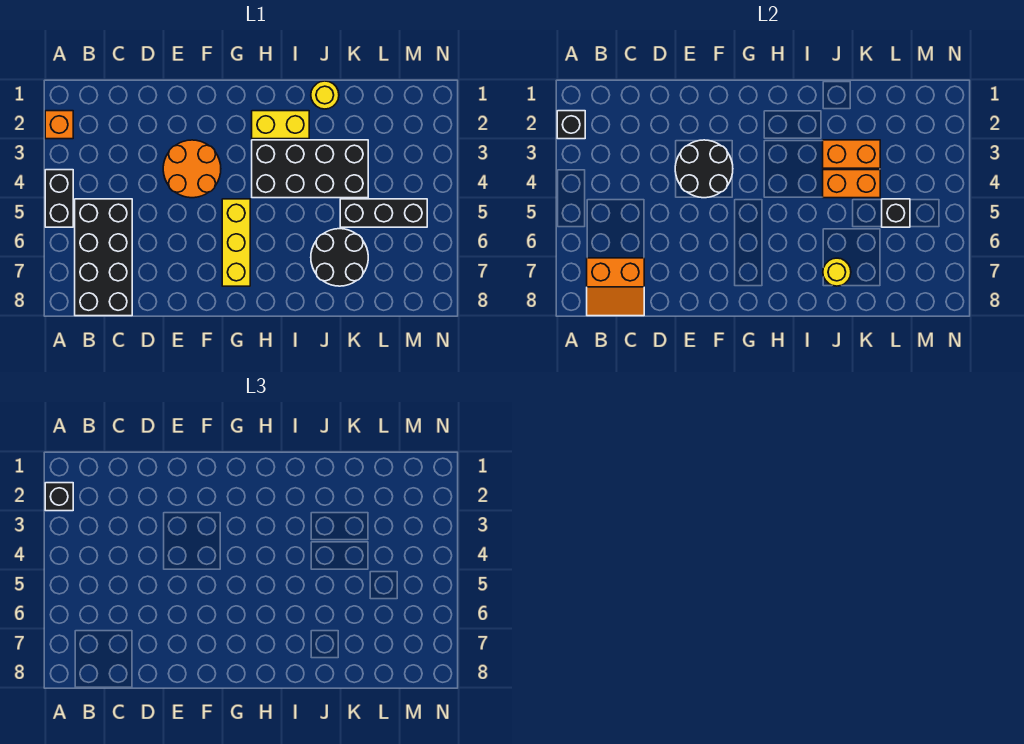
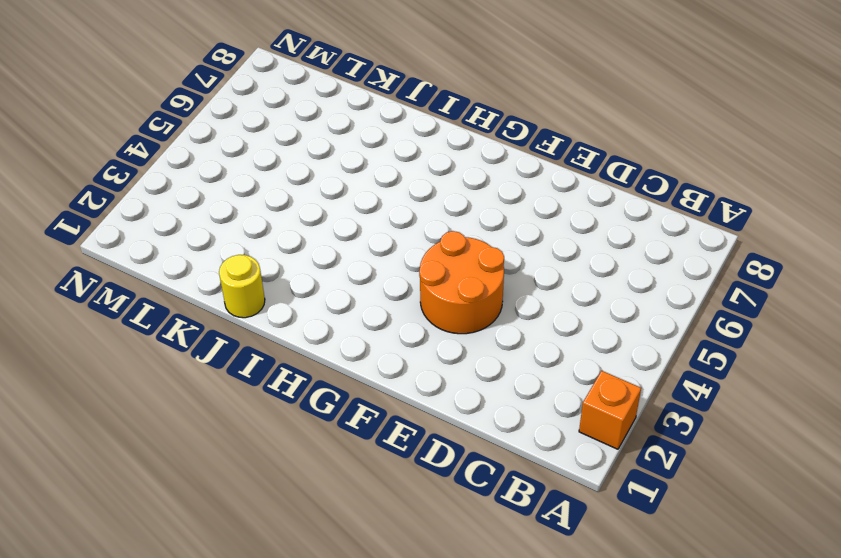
none -> black brick A4:A5 level 1
none -> black brick B5:C8 level 1
none -> yellow brick G5:G7 level 1

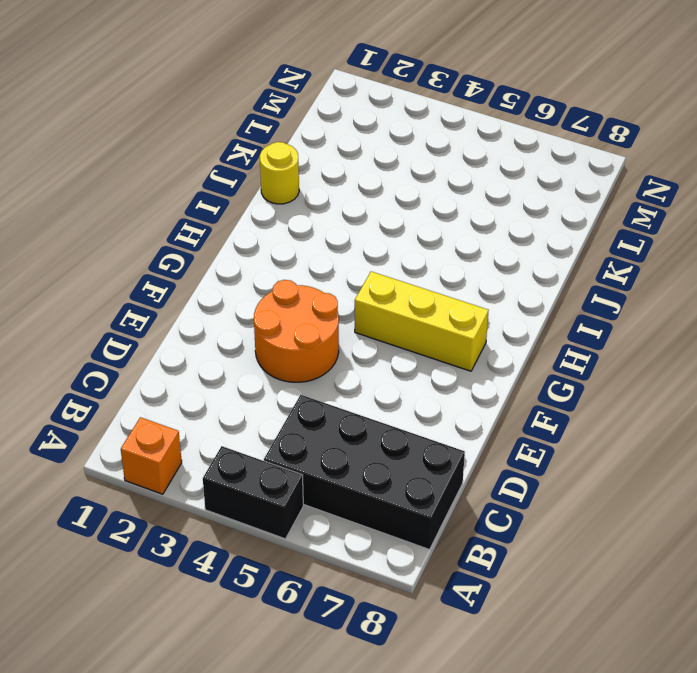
none -> yellow brick H2:I2 level 1
none -> black brick H3:K4 level 1
none -> black round brick J6:K7 level 1

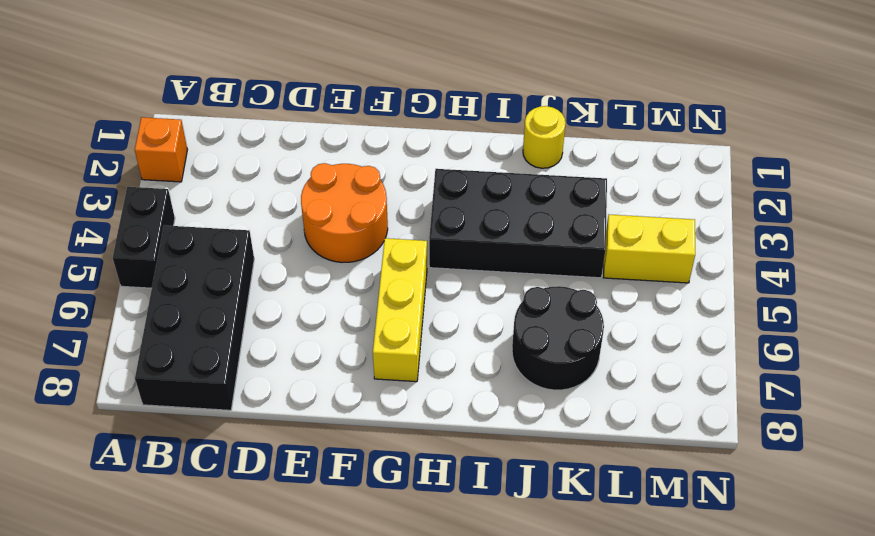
yellow brick L4:M4 level 1 -> yellow brick H2:I2 level 1
none -> black brick K5:M5 level 1
none -> black brick A2 level 2
none -> orange slope B7:C8 level 2 top 7

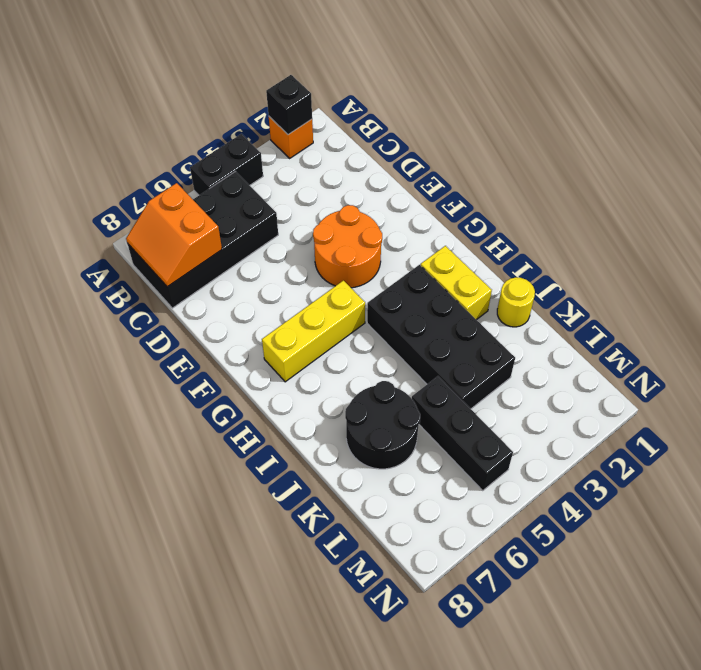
none -> black round brick E3:F4 level 2
none -> orange brick J3:K3 level 2
none -> orange brick J4:K4 level 2

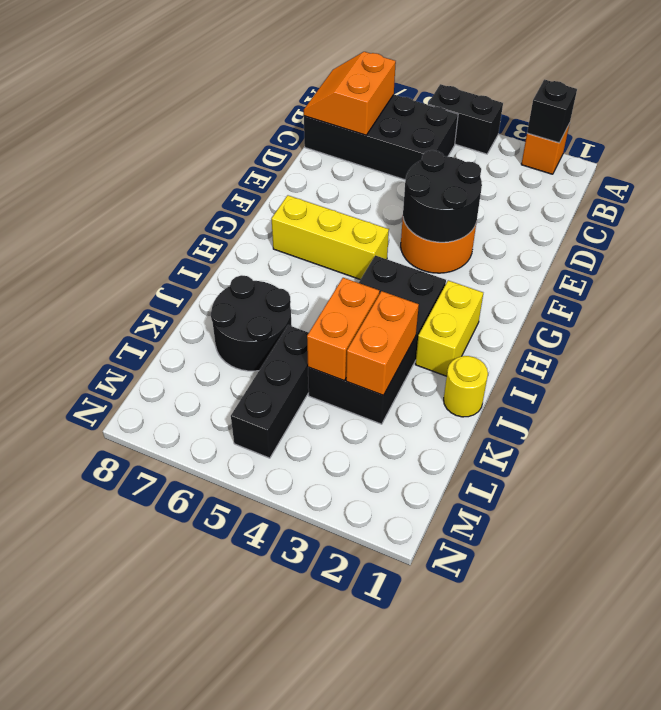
none -> yellow round brick J7 level 2
none -> black brick L5 level 2
none -> black brick A2 level 3

